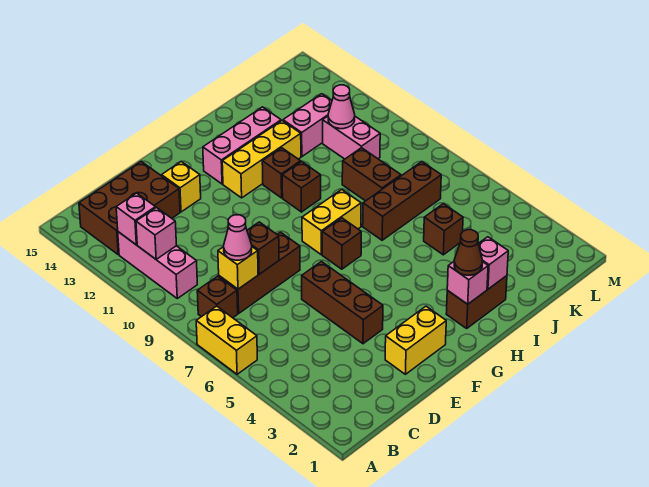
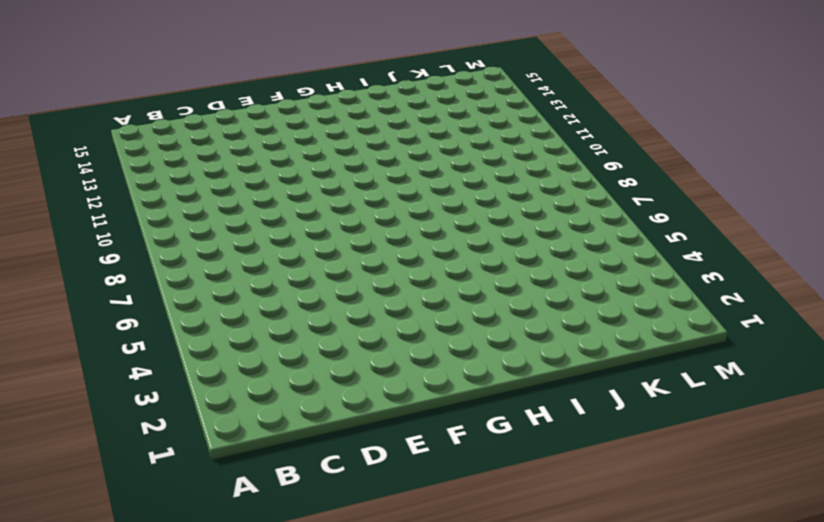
none -> yellow brick A6:A7 level 1
none -> brown brick B8 level 1
none -> pink brick B10:B12 level 1

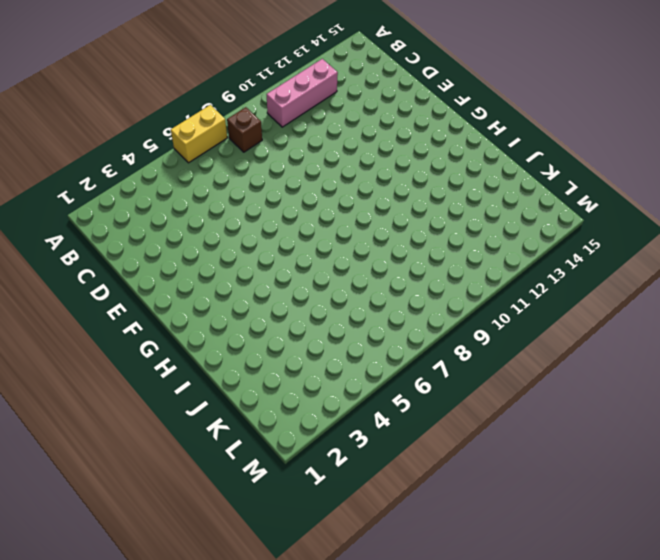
none -> brown brick B13:D14 level 1
none -> brown brick C8:E8 level 1
none -> yellow brick E2:F2 level 1

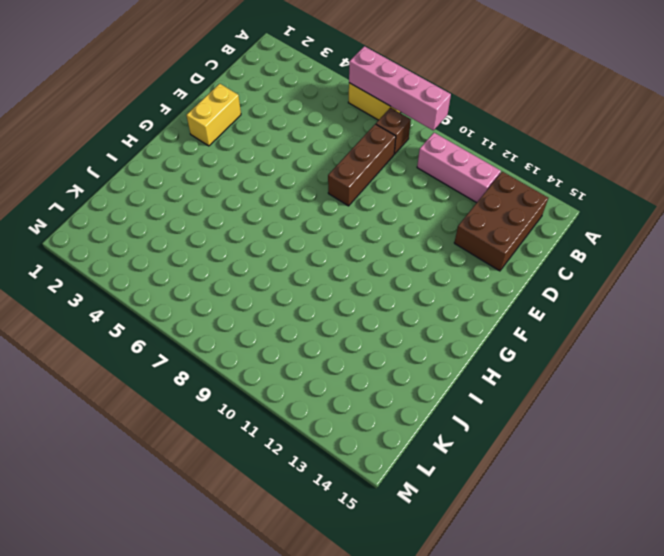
pink brick A6:A9 level 2 -> none
none -> brown brick E4:E6 level 1
none -> yellow brick E13 level 1
none -> brown brick G7 level 1

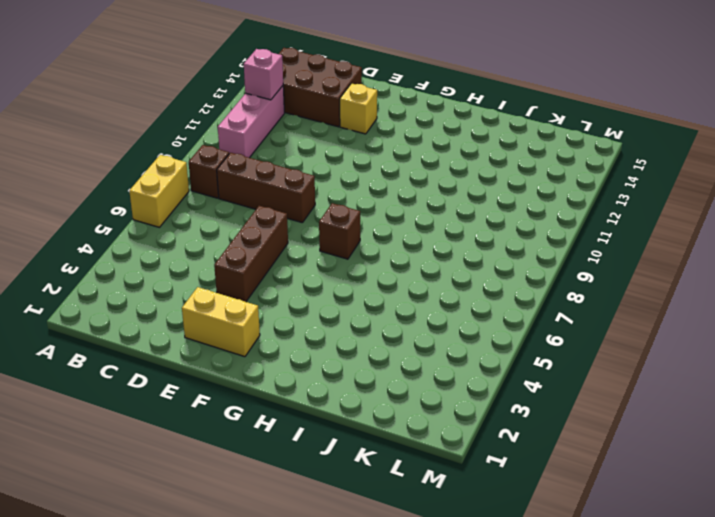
none -> yellow brick G8:H8 level 1
none -> yellow brick G12:I12 level 1
none -> pink brick G13:I13 level 1

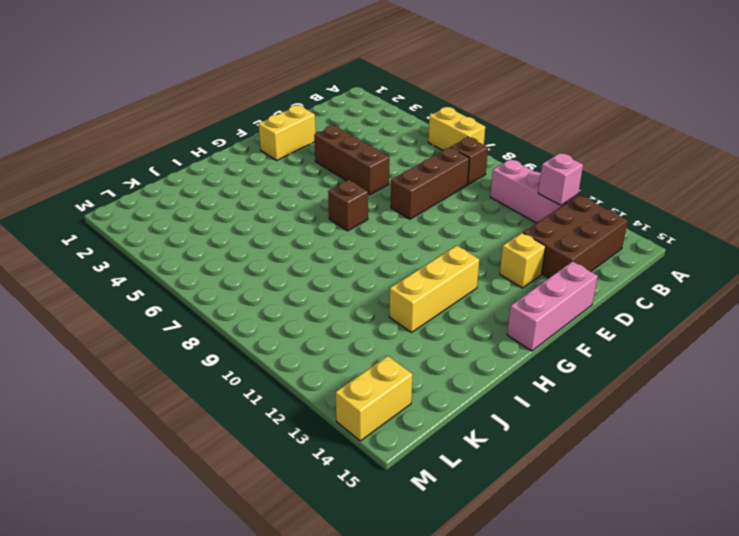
pink brick E15:G15 level 1 -> pink brick G13:I13 level 1
yellow brick L14:M14 level 1 -> yellow brick G8:H8 level 1
none -> brown brick H2:I2 level 1
none -> brown brick H10 level 1
none -> brown brick H11 level 1

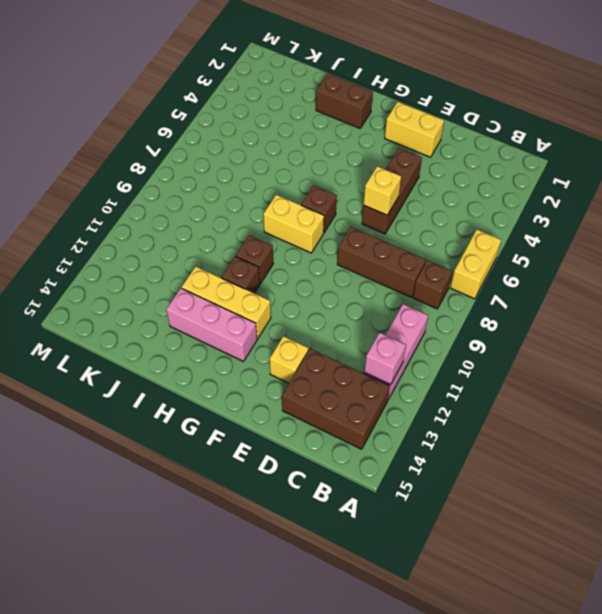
yellow brick E6 level 2 -> yellow brick C8 level 2
none -> brown brick I7:K7 level 1
none -> brown brick J5 level 1
none -> brown brick J8:J9 level 1

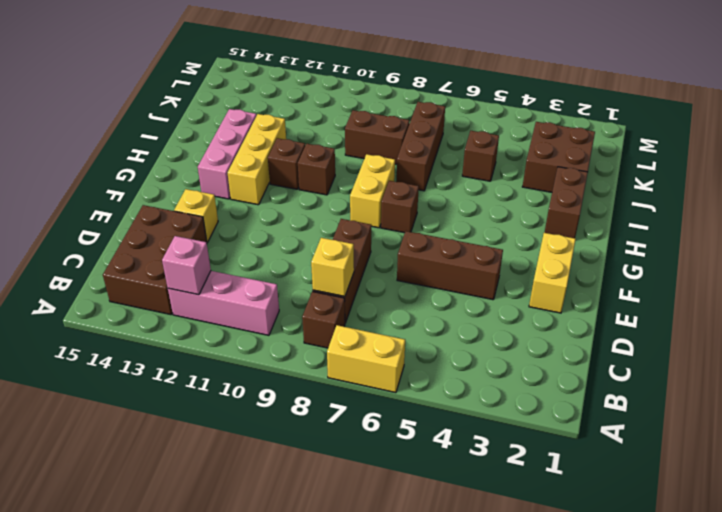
brown brick J2:K3 level 1 -> none
none -> pink brick J12:K12 level 1
none -> pink brick K10:K11 level 1
none -> pink brick B11 level 2

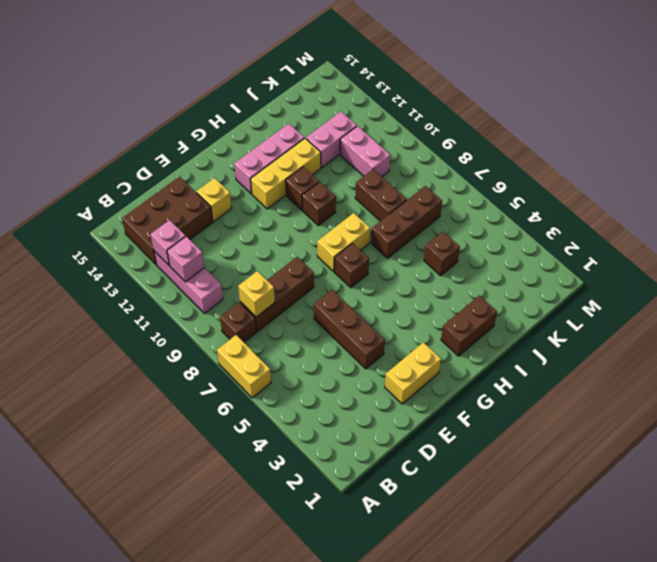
none -> brown brick D8 level 2
none -> pink brick H2 level 2
none -> pink brick I2 level 2

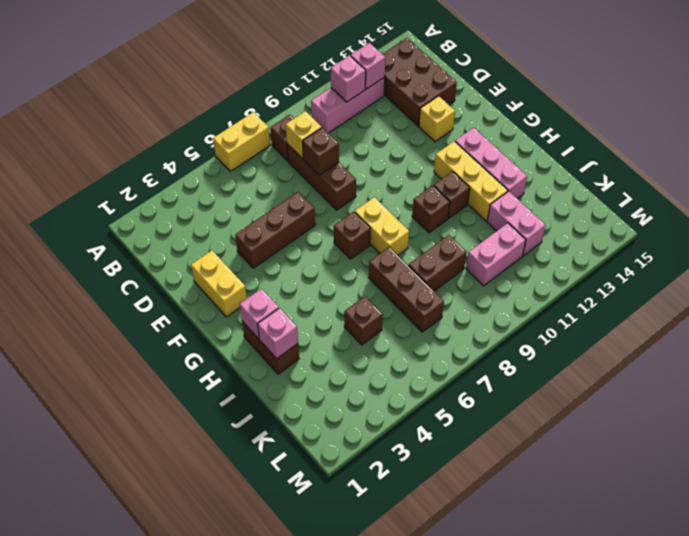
none -> pink cone K11 level 2
none -> pink cone C8 level 3
none -> brown cone H2 level 3

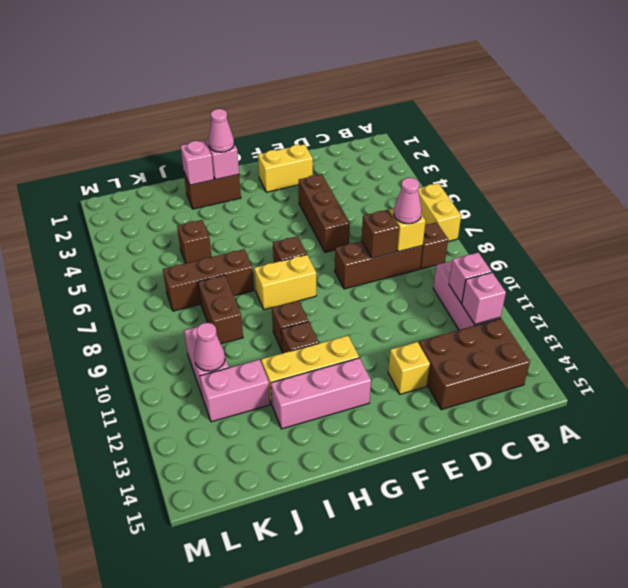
pink cone H2 level 3 -> brown cone H2 level 3

